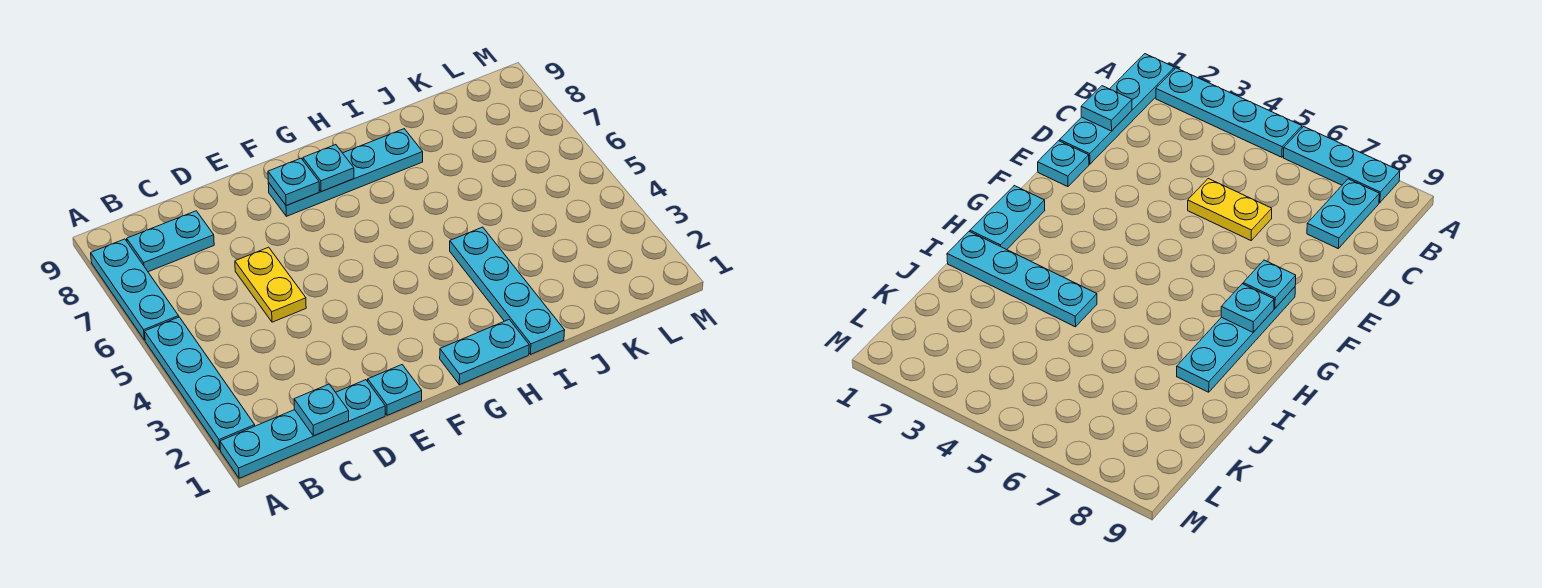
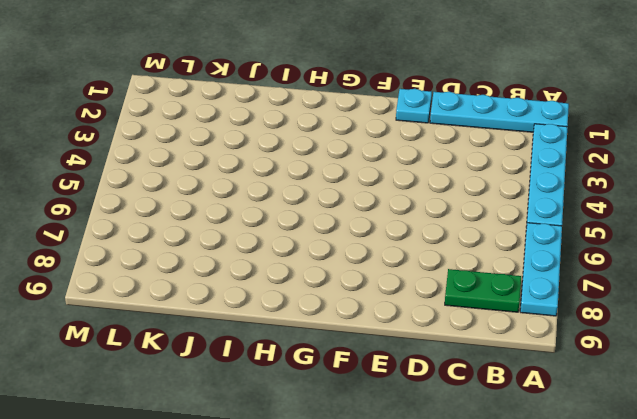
green plate B8:C8 level 1 -> cyan plate B8:C8 level 1
none -> yellow plate D5:D6 level 1
none -> cyan plate F8:I8 level 1
none -> cyan plate G1:H1 level 1

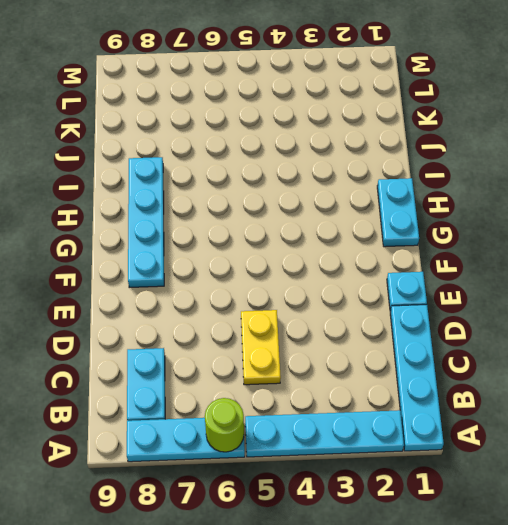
lime round brick A6 level 2 -> none
yellow plate C5:D5 level 1 -> yellow plate D5:D6 level 1
none -> cyan plate I1:I4 level 1
none -> cyan plate C1 level 2
none -> cyan plate F8 level 2

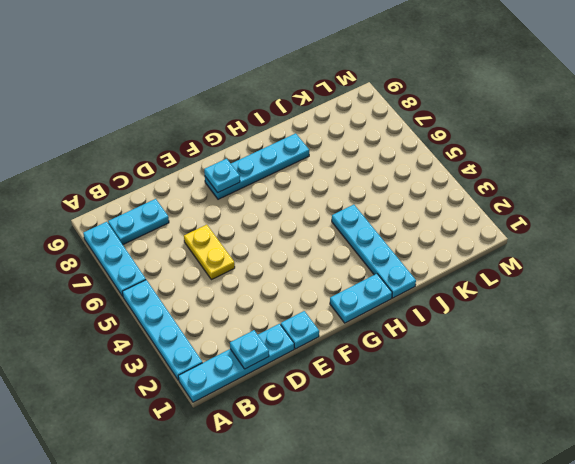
none -> cyan plate G8 level 2

